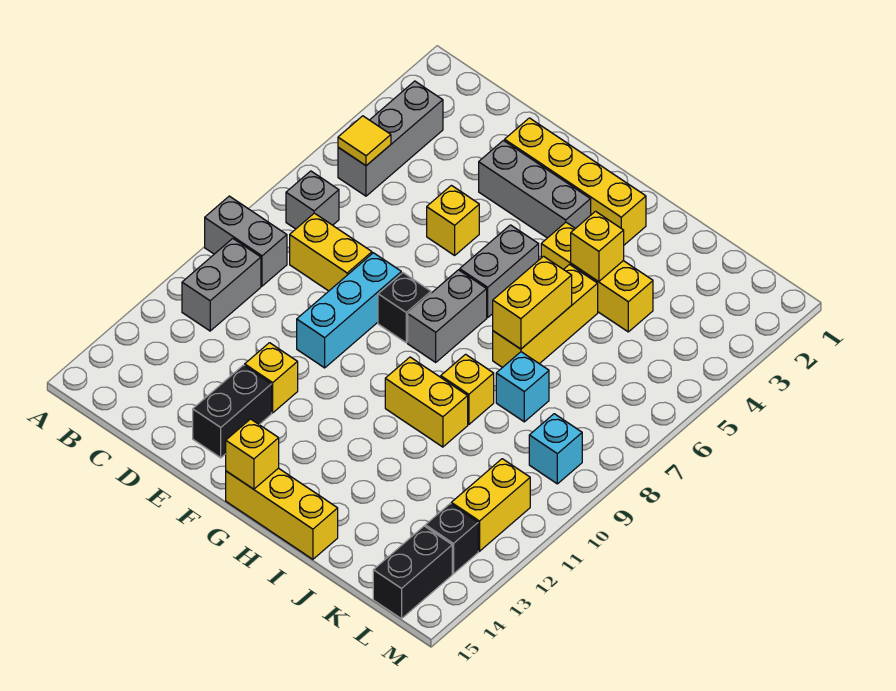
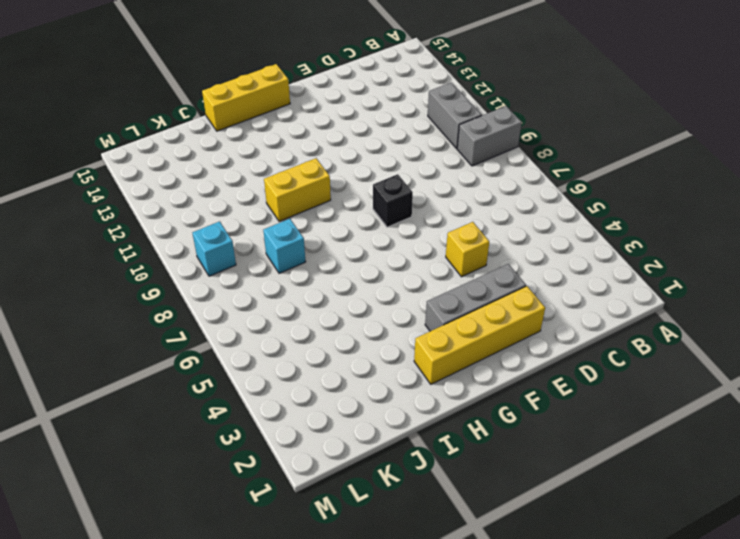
none -> grey brick B3:B5 level 1
none -> grey brick B7 level 1
none -> yellow brick C8:D8 level 1

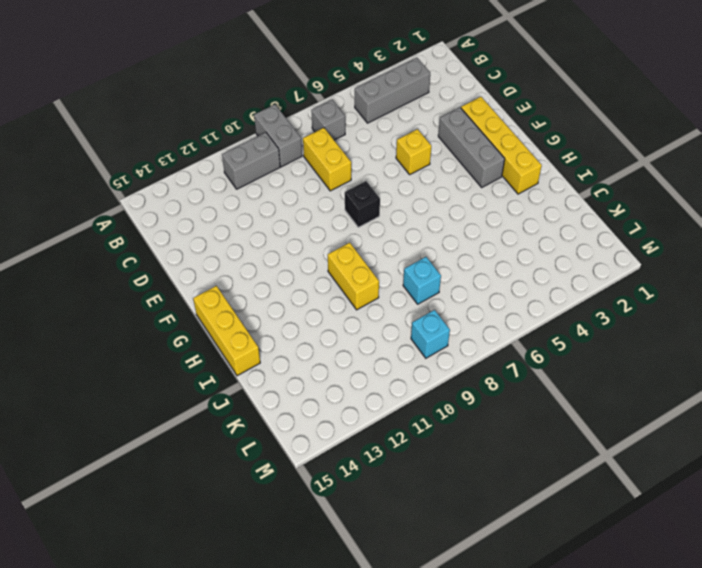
none -> cyan brick E8:E10 level 1
none -> yellow brick E12 level 1
none -> black brick E13:E14 level 1

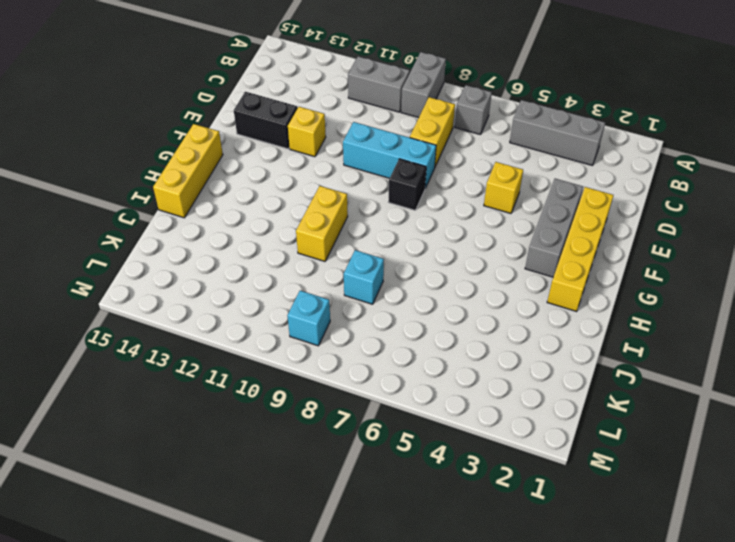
none -> grey brick G5:G6 level 1
none -> grey brick G7:G8 level 1
none -> yellow brick H4:J4 level 1

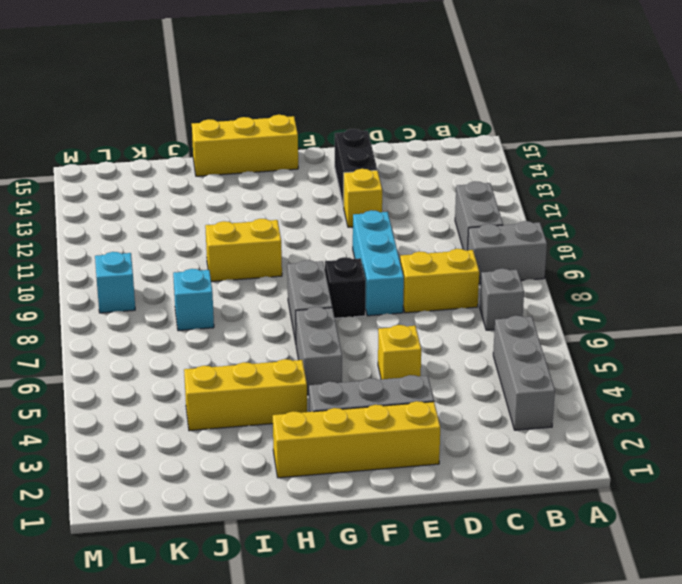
none -> yellow brick I5:I7 level 1
none -> yellow brick I9 level 1
none -> yellow brick L11:L12 level 1

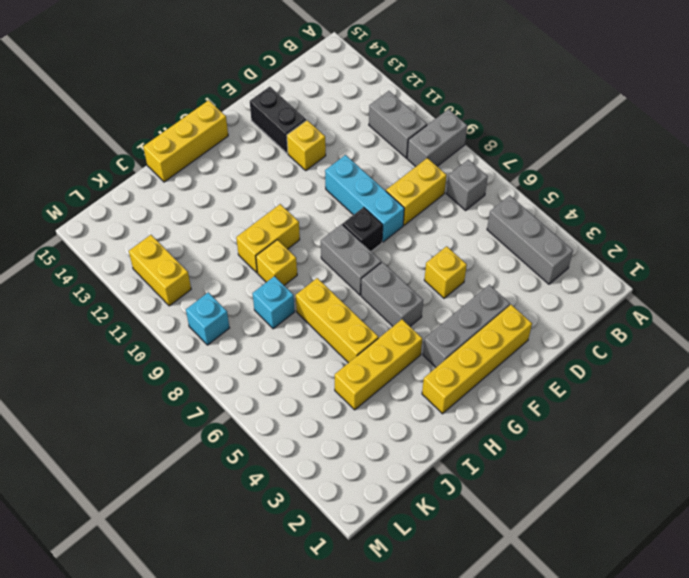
none -> black brick L13 level 1
none -> black brick L14:L15 level 1
none -> yellow tile B5 level 2

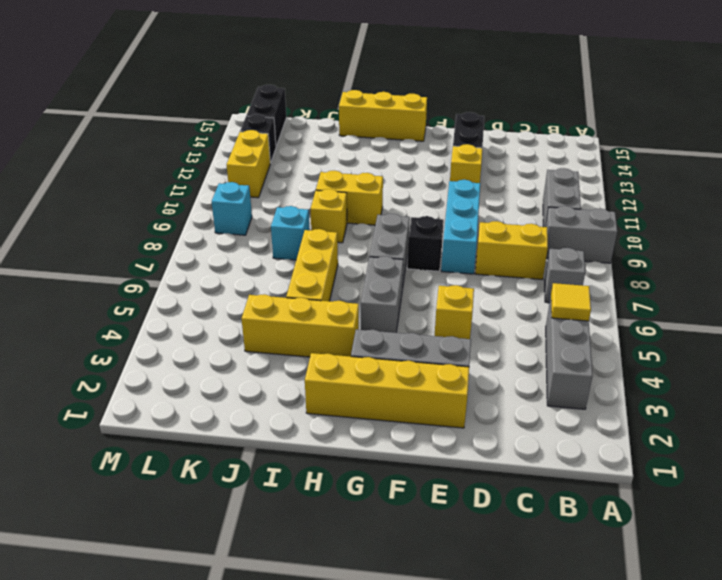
none -> yellow brick G15 level 2
none -> yellow brick I4 level 2
none -> yellow brick I6:I7 level 2

